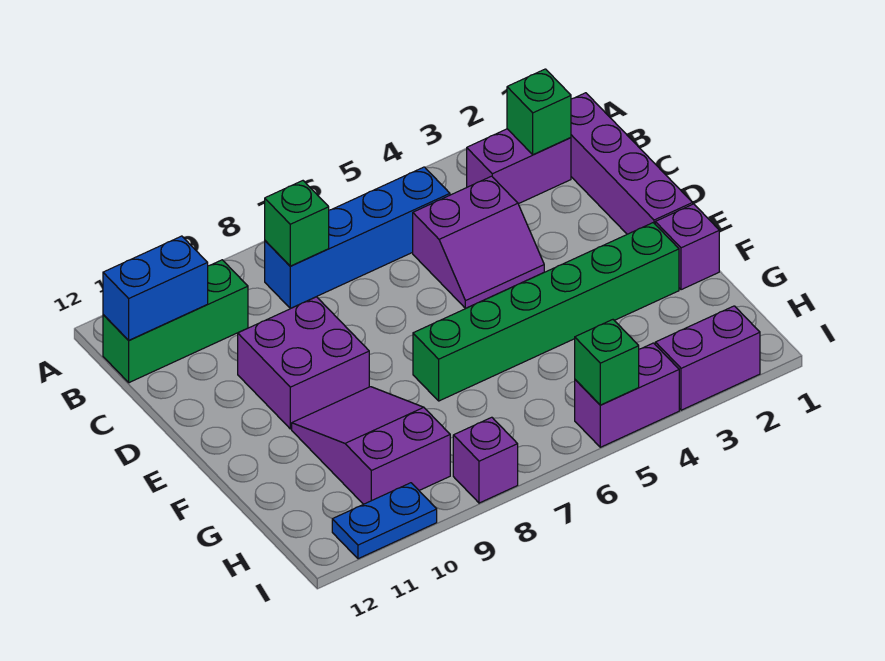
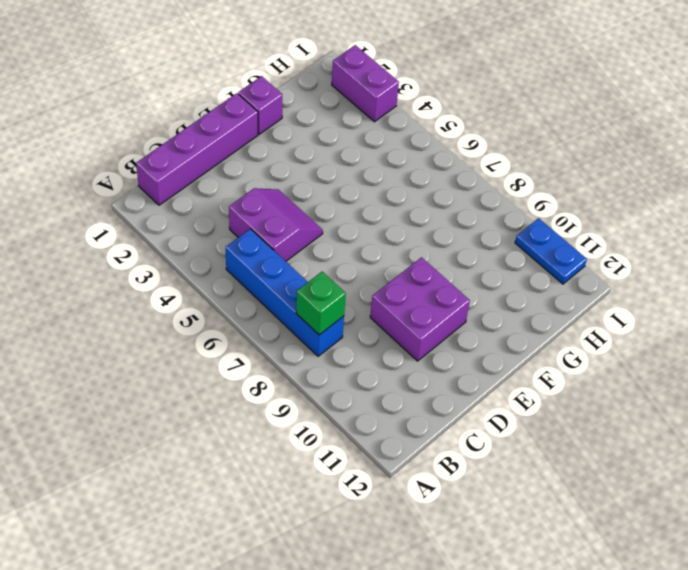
none -> purple brick B2:B3 level 1
none -> green brick B10:B12 level 1
none -> green brick F2:F7 level 1

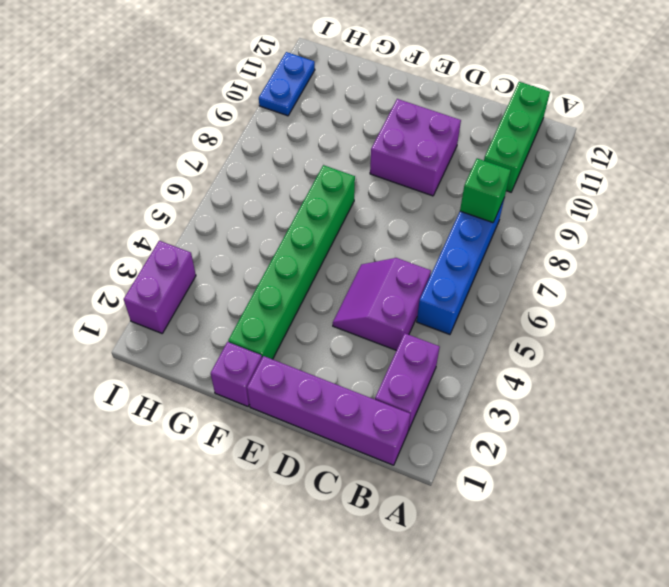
none -> purple slope F9:H10 level 1 top H
none -> purple brick I4:I5 level 1
none -> purple brick I8 level 1

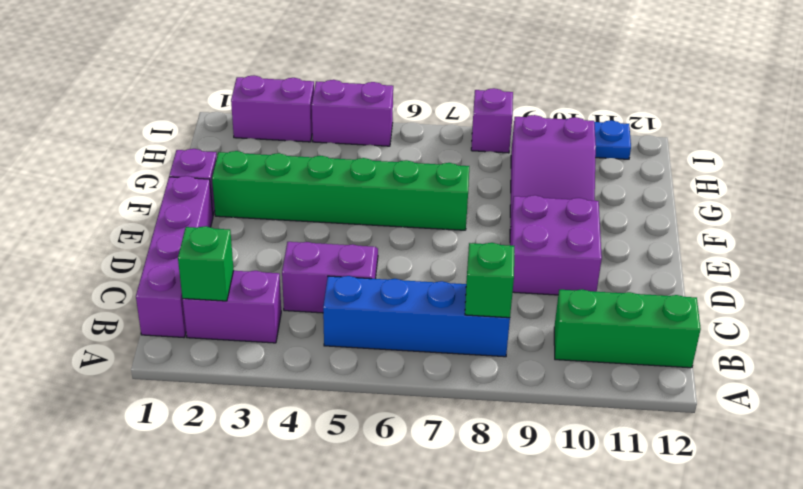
none -> blue brick B11:B12 level 2
none -> green brick I5 level 2

